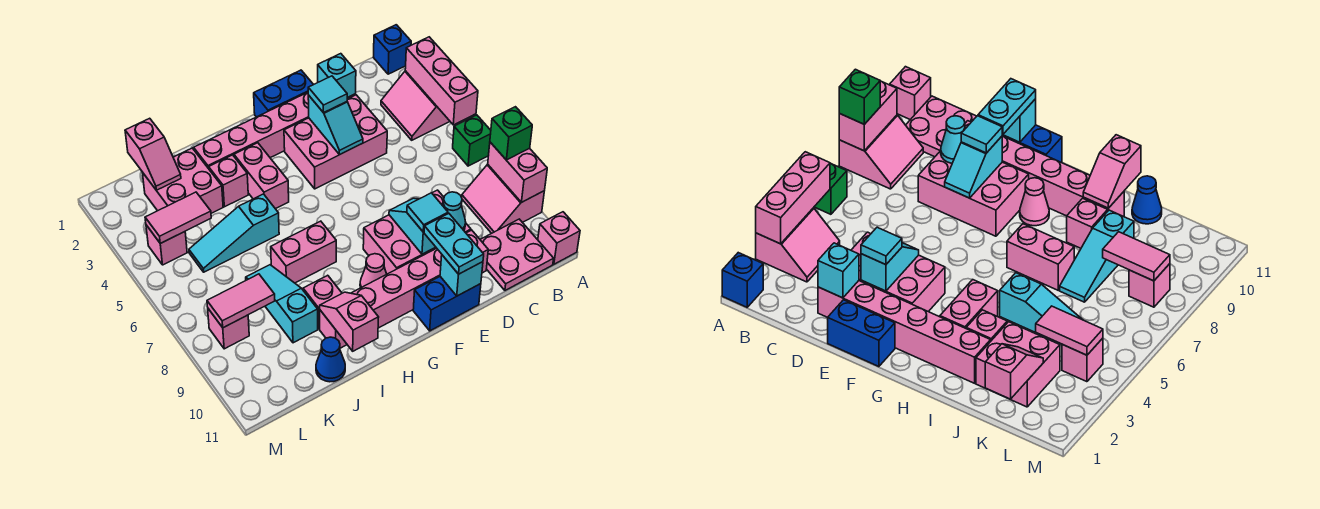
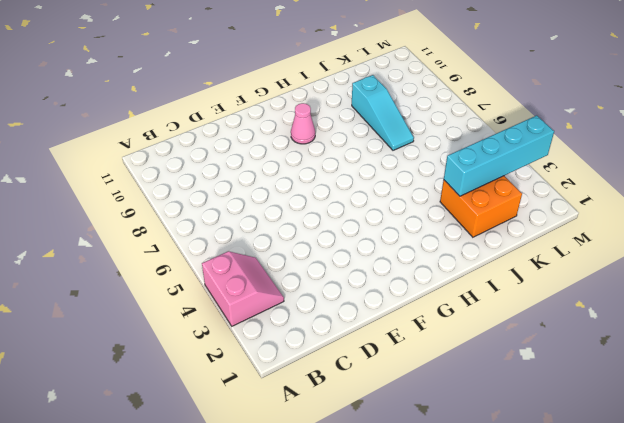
orange brick J2:K3 level 1 -> pink brick J2:K3 level 1
cyan brick J3:M3 level 2 -> none
none -> blue brick A1 level 1
none -> green brick A6 level 1
none -> pink slope A8:B9 level 1 top A
none -> pink brick A11 level 1

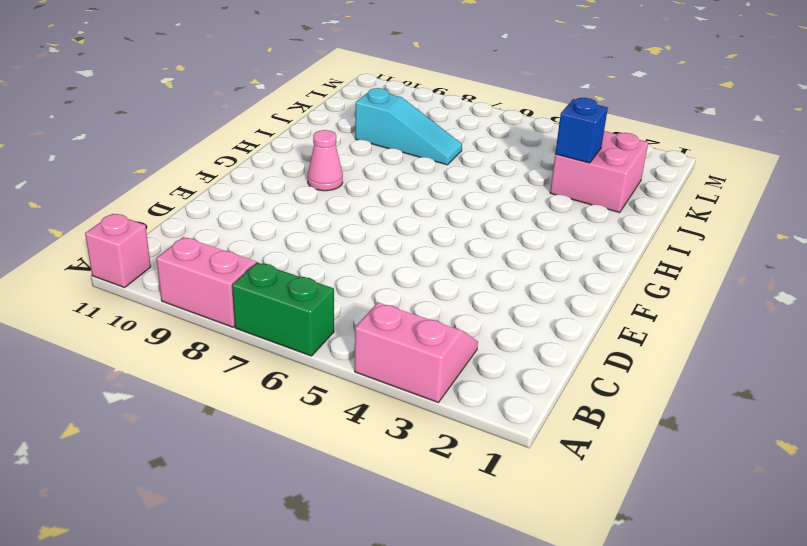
green brick A6:A7 level 1 -> green brick A6 level 1
blue brick J3 level 2 -> blue brick A1 level 1
none -> pink plate B10:C11 level 1
none -> pink brick D2:I2 level 1
none -> pink brick D3:F4 level 1
none -> pink brick D8:F9 level 1

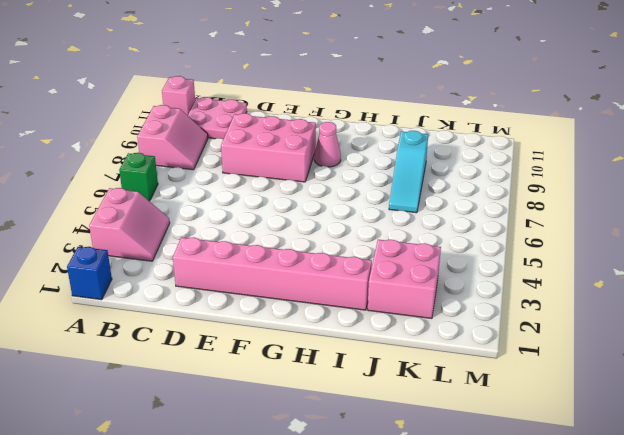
none -> pink brick D3:F4 level 1
none -> pink brick D10:I10 level 1
none -> blue brick E1:F1 level 1
none -> blue brick E11:F11 level 1

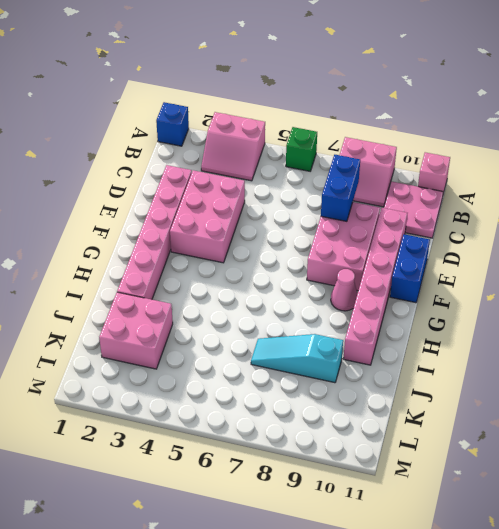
blue brick C8:D8 level 2 -> blue brick E1:F1 level 1
none -> pink brick H3:H4 level 1
none -> pink brick H7:I7 level 1
none -> pink brick I3 level 1
none -> cyan slope I5:K5 level 1 top I

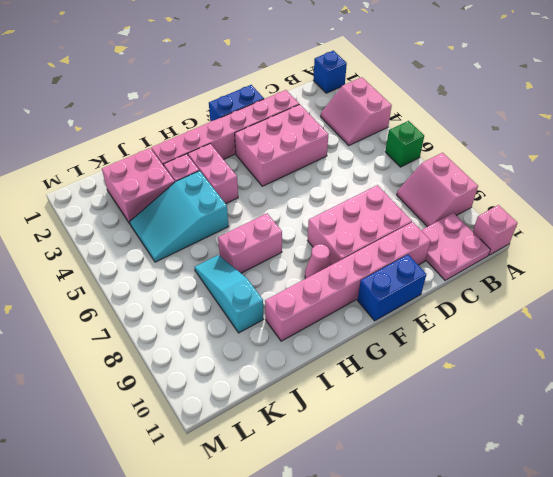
cyan slope I4:K5 level 1 top I -> cyan slope I5:K5 level 1 top I
none -> pink brick I9 level 1
none -> blue cone J11 level 1
none -> pink brick L4 level 1
none -> pink brick L8 level 1

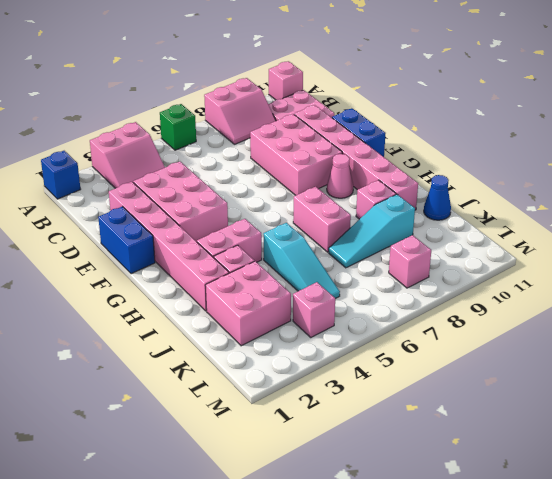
none -> pink brick A3:A5 level 2
none -> pink brick A8:A9 level 2
none -> cyan brick D2 level 2
none -> cyan cone D9 level 2

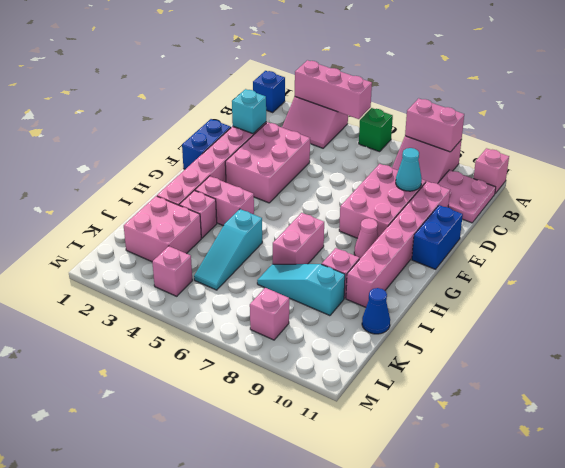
none -> cyan slope E3:E4 level 2 top 3
none -> cyan slope E8:E9 level 2 top 9
none -> cyan brick E11 level 2
none -> pink slope I10:I11 level 2 top 11

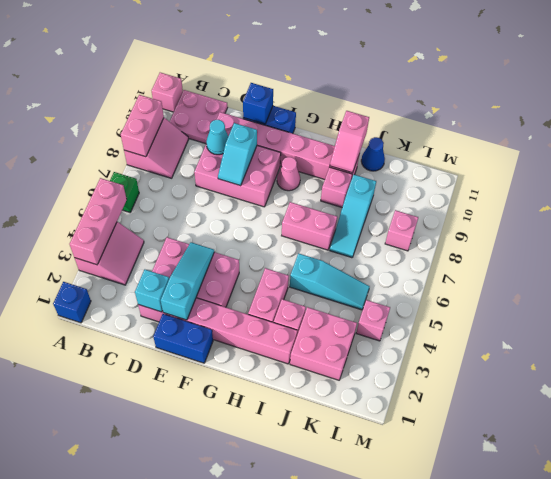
cyan slope E2:E4 level 2 top 2 -> cyan slope E3:E4 level 2 top 3
blue brick E11 level 2 -> cyan brick E11 level 2
none -> pink slope K1:K2 level 2 top 1
none -> pink tile K4:L4 level 2
none -> pink tile K8:L8 level 2
none -> green brick A8 level 3

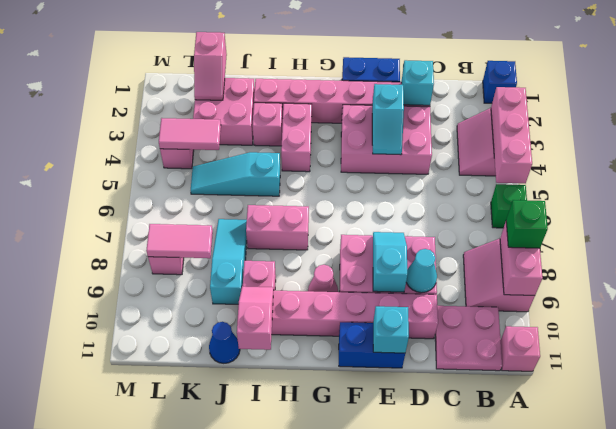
none -> cyan tile E3 level 3
none -> cyan tile E9 level 3
none -> cyan plate E10:E11 level 3

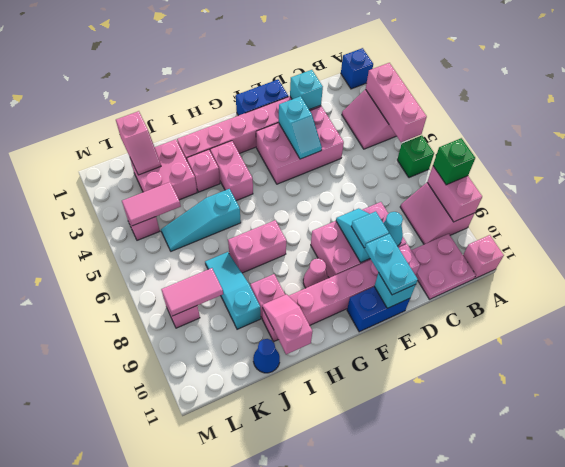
none -> cyan tile E3 level 3

